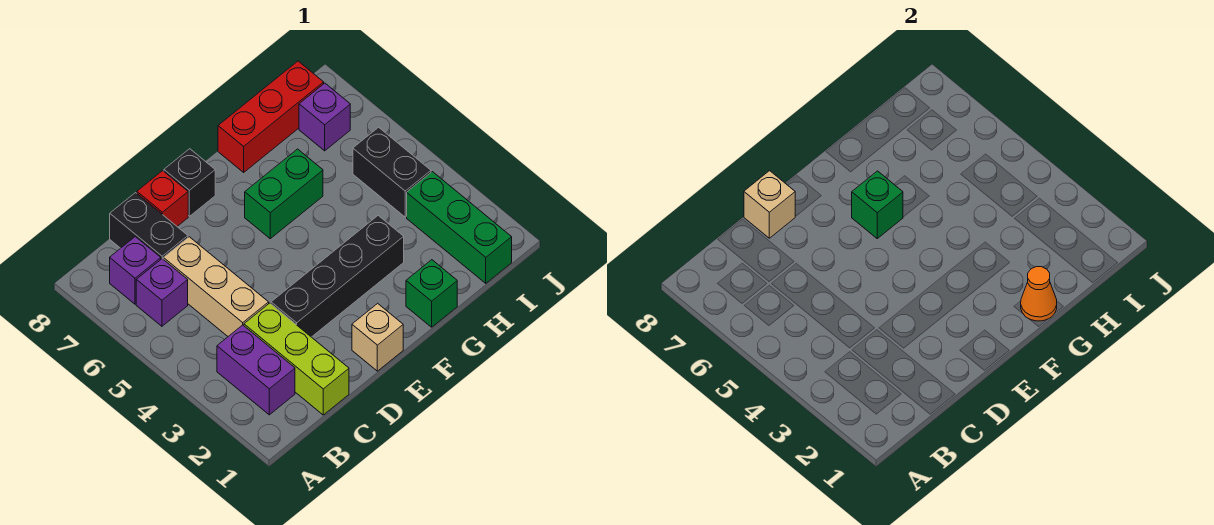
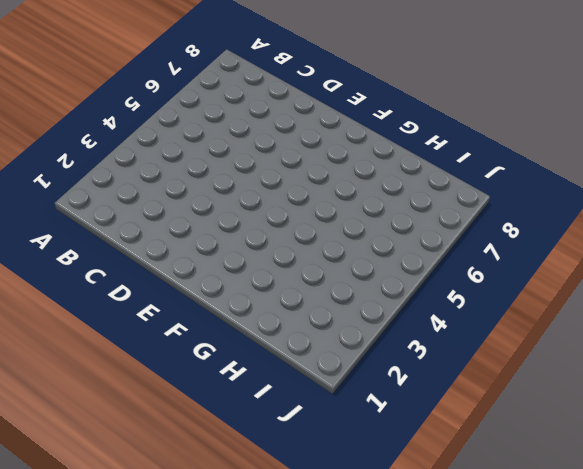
none -> purple brick B2:B3 level 1
none -> purple brick B6 level 1
none -> purple brick B7 level 1

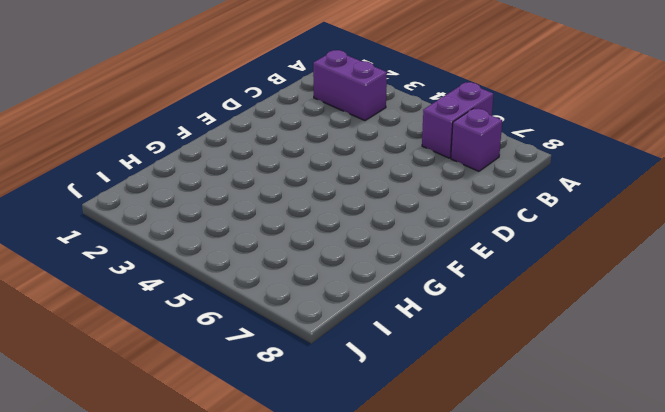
purple brick A6:B6 level 1 -> purple brick B6 level 1
none -> lime brick C1:C3 level 1
none -> tan brick C4:C6 level 1
none -> black brick C7:C8 level 1

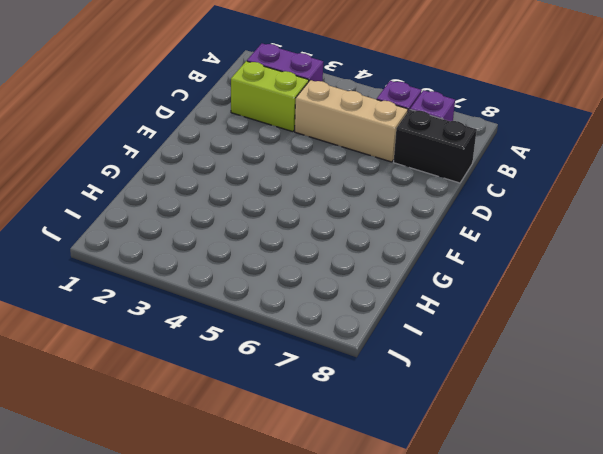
lime brick C2:C3 level 1 -> lime brick C1:C3 level 1
none -> black brick D3:G3 level 1
none -> red brick D8 level 1
none -> tan brick E1 level 1

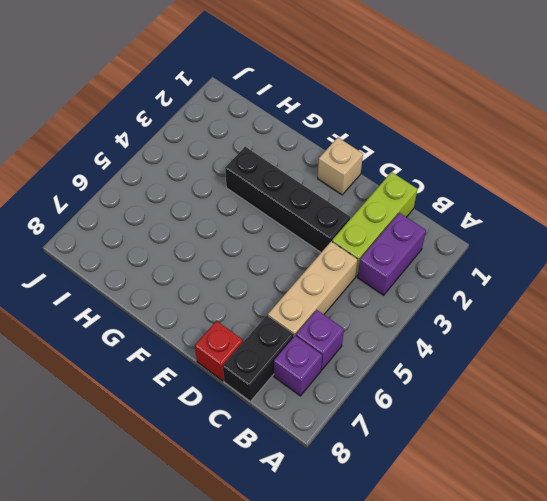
none -> black brick E8 level 1
none -> green brick F6:G6 level 1
none -> green brick G1 level 1

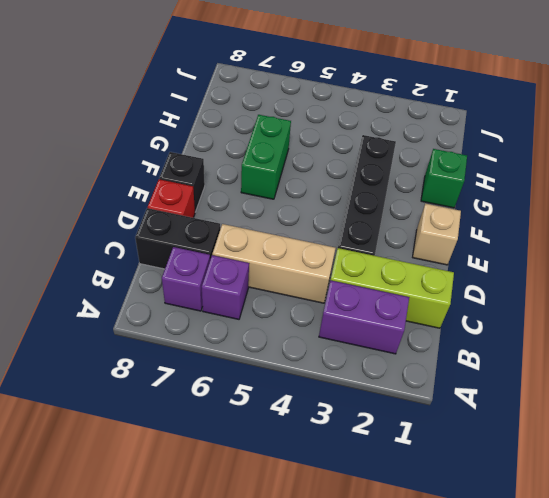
none -> red brick G8:I8 level 1
none -> green brick I1:I3 level 1
none -> black brick I4:I5 level 1

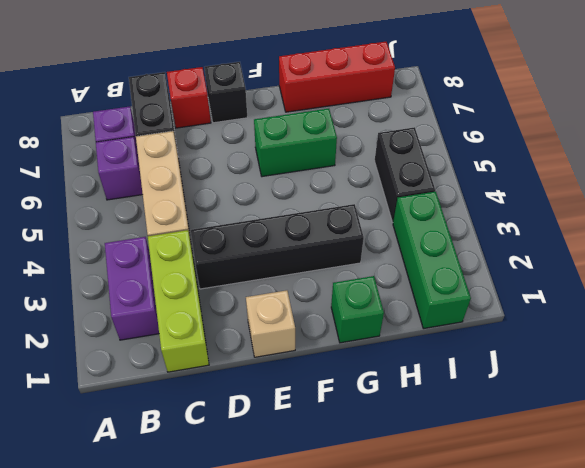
none -> purple brick I7 level 1
none -> tan brick D8 level 2
none -> green brick F6 level 2

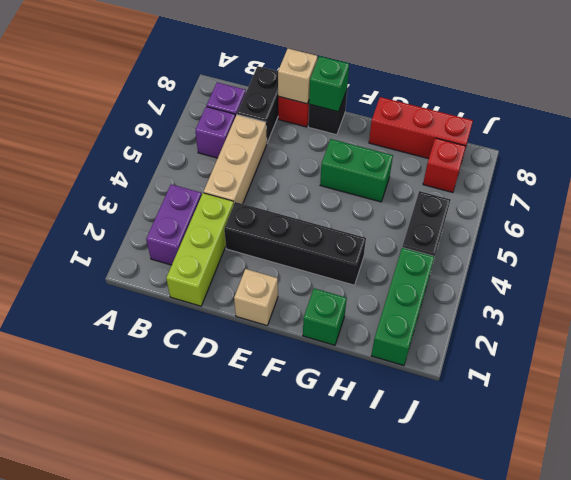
green brick E8 level 2 -> green brick F6 level 2
red brick I7 level 1 -> purple brick I7 level 1
none -> orange cone G1 level 2

